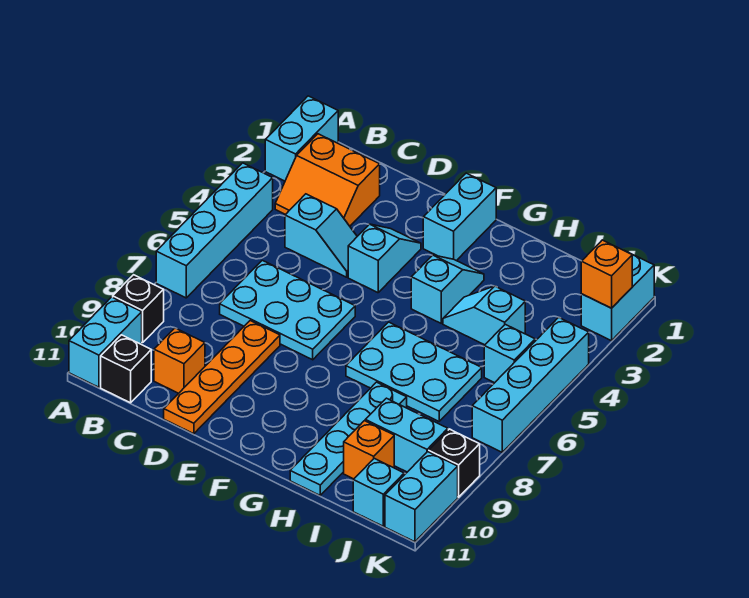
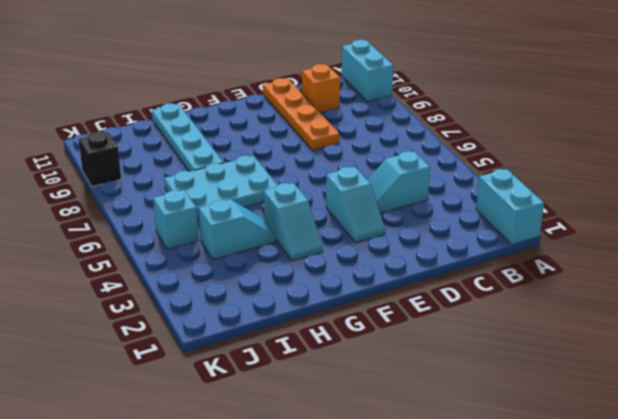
none -> cyan brick A4:A7 level 1
none -> black brick A9 level 1
none -> orange slope B2:C3 level 1 top 2

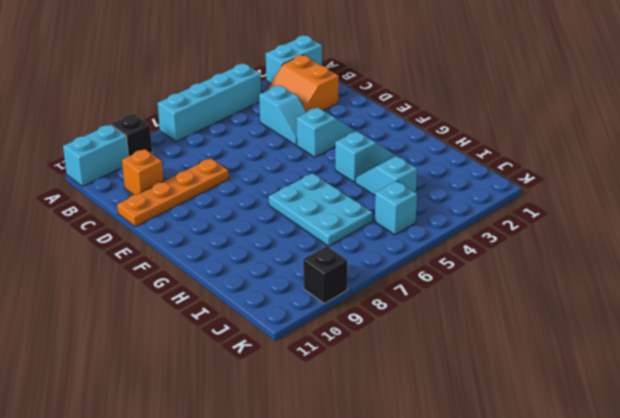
none -> black brick B11 level 1
none -> cyan plate C6:E7 level 1
none -> cyan brick F1:F2 level 1

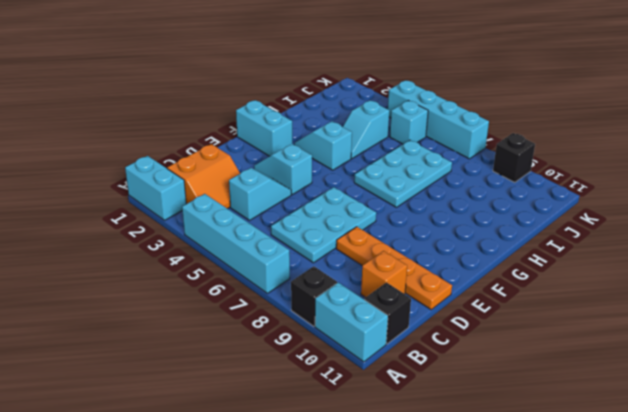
none -> cyan plate H8:H11 level 1
none -> cyan brick I9:J9 level 1
none -> orange brick I10 level 1

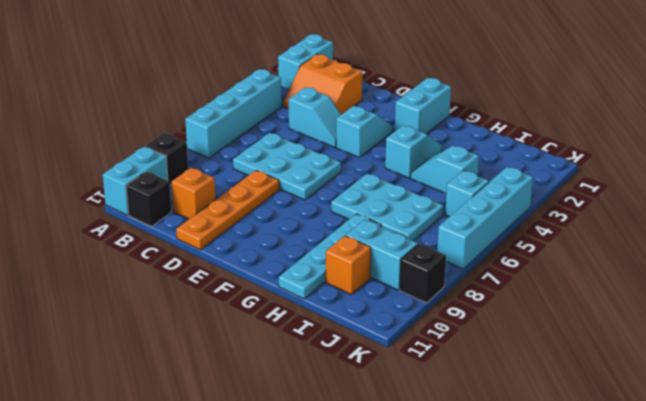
none -> cyan brick J11 level 1
none -> cyan brick K1:K2 level 1
none -> cyan brick K10:K11 level 1

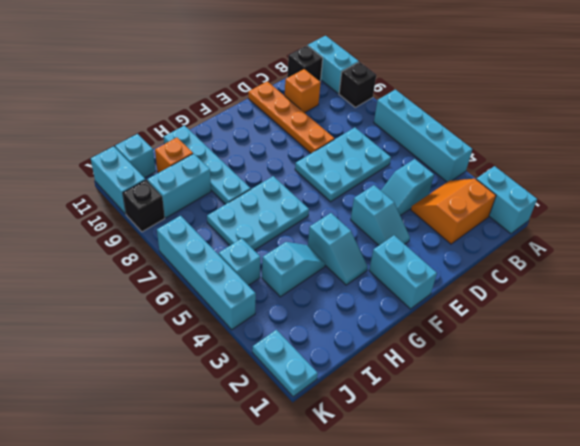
cyan plate K1:K2 level 1 -> cyan brick K1:K2 level 1
none -> orange brick K2 level 2

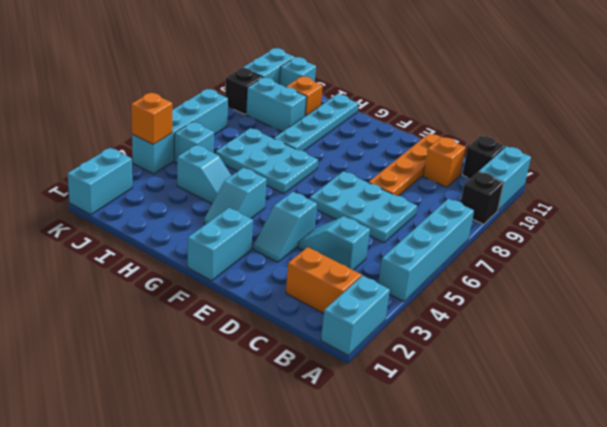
orange brick K4 level 2 -> orange brick K2 level 2

